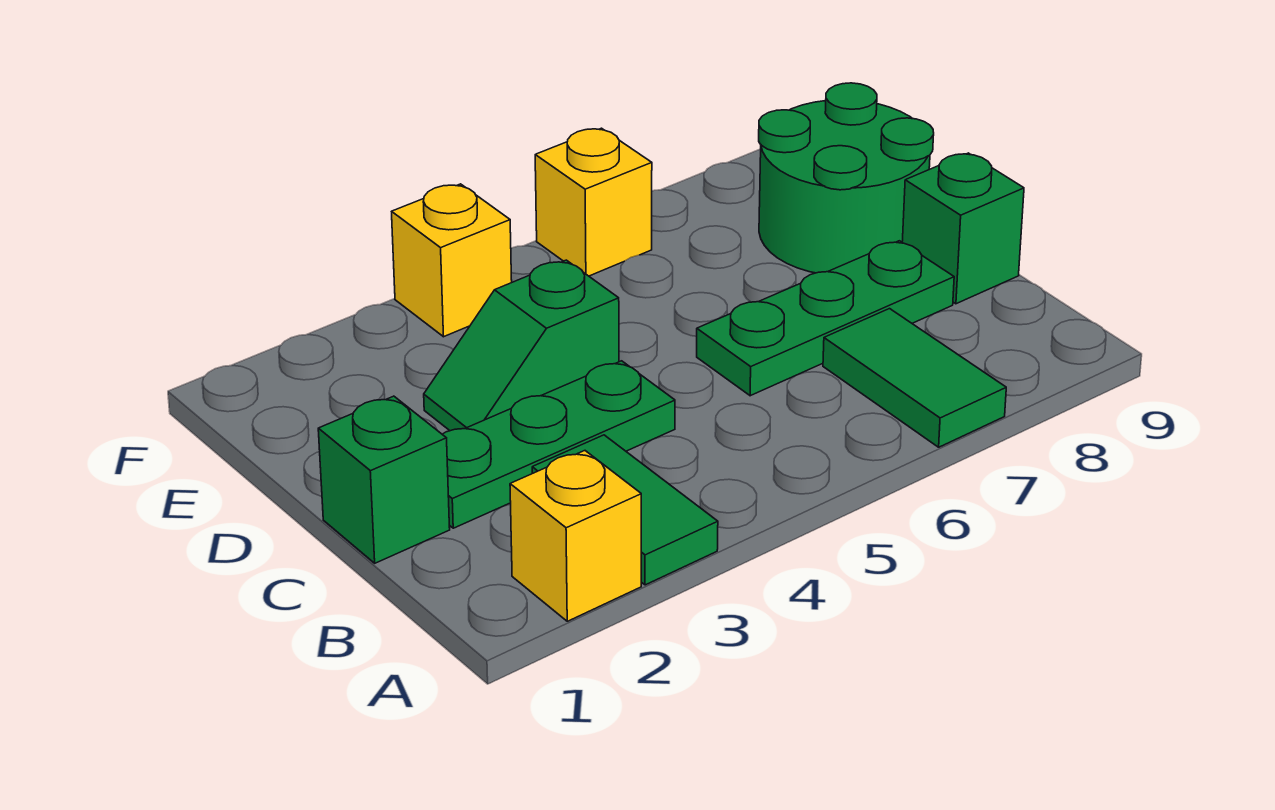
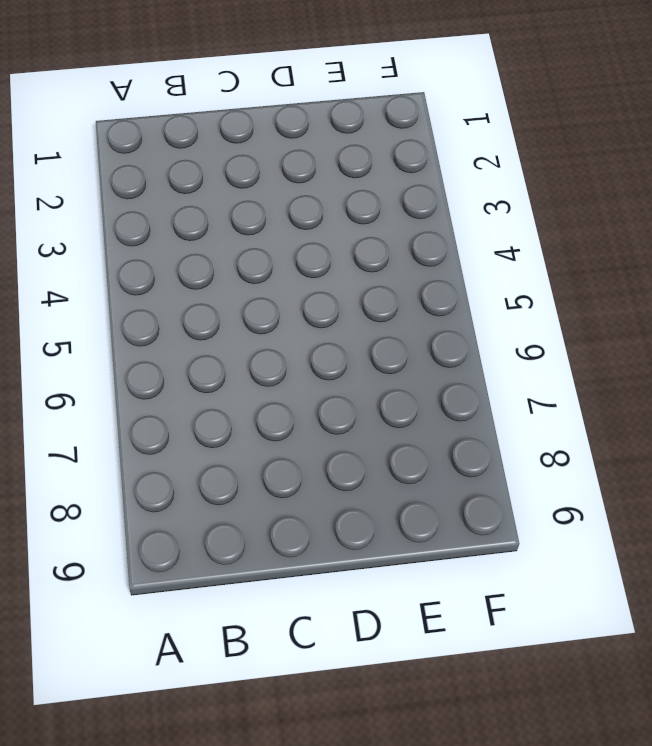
none -> yellow brick A2 level 1
none -> green tile A3:B3 level 1

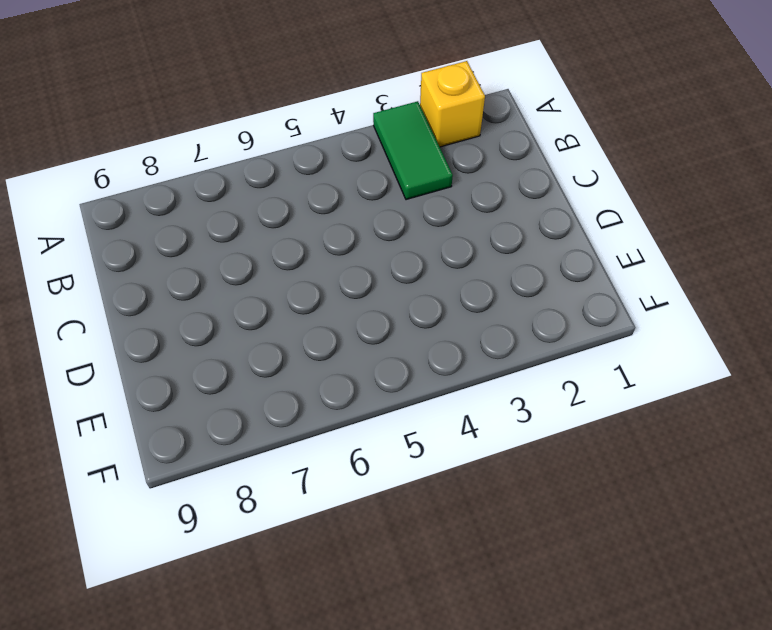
none -> green tile A7:B7 level 1
none -> green brick C1 level 1

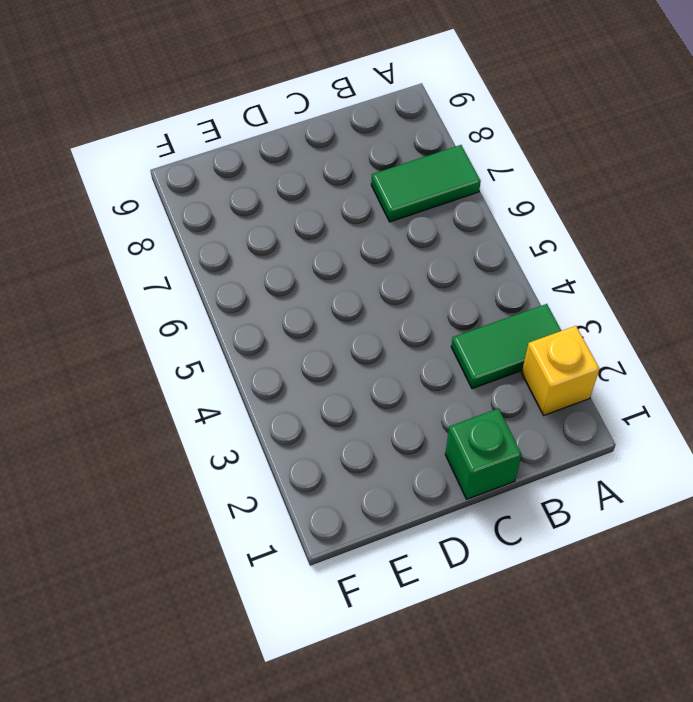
none -> green plate C2:C4 level 1
none -> green plate C6:C8 level 1

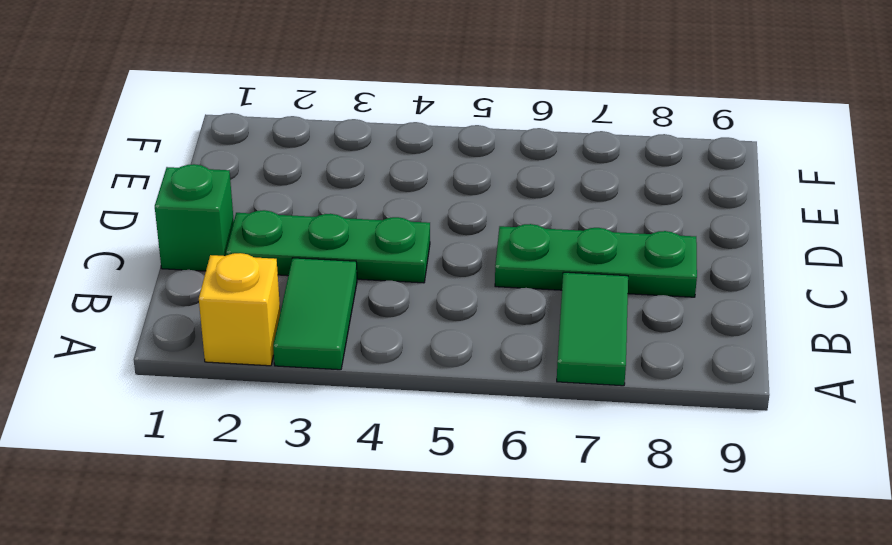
none -> green brick C9 level 1
none -> green slope D3:D4 level 1 top 4

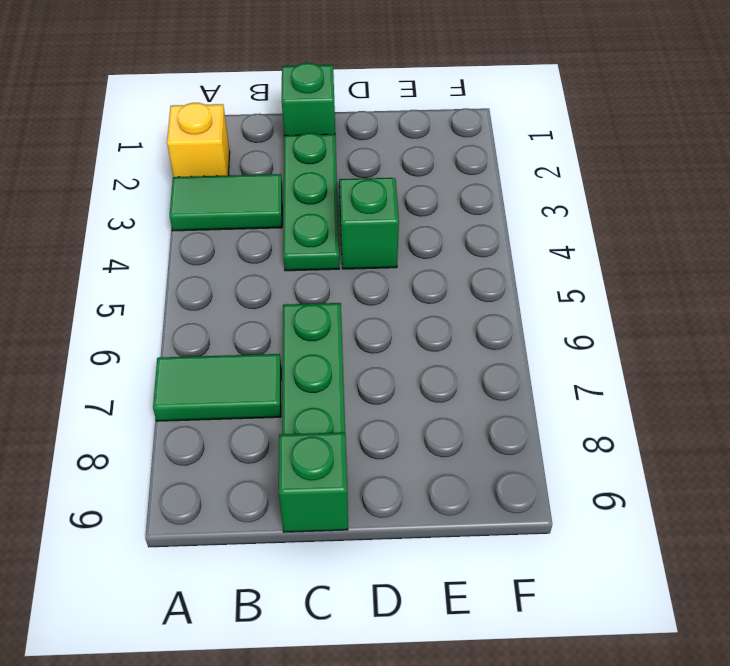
none -> green round brick D8:E9 level 1
none -> yellow brick F4 level 1

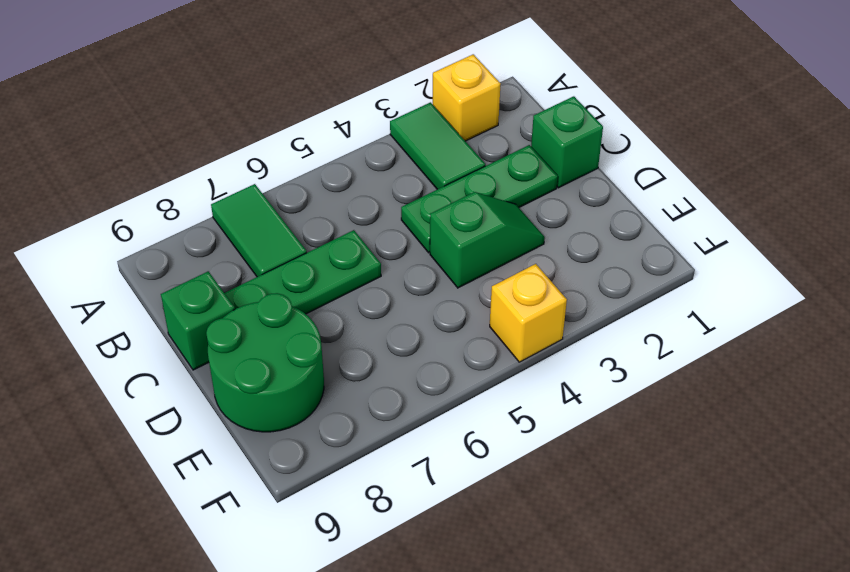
none -> yellow brick F6 level 1

